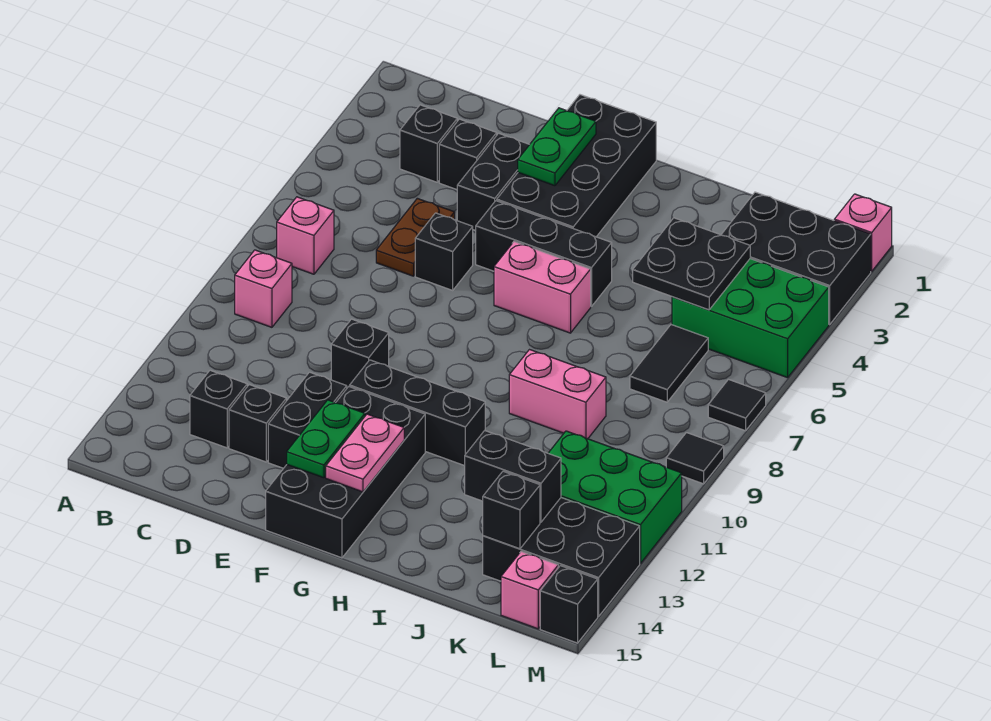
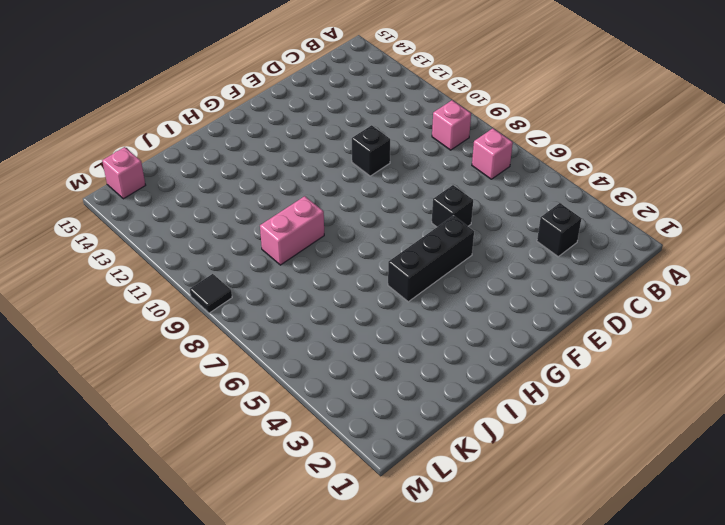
none -> black brick C13 level 1
none -> black brick D3 level 1
none -> brown plate D5:D6 level 1
none -> black brick D13 level 1

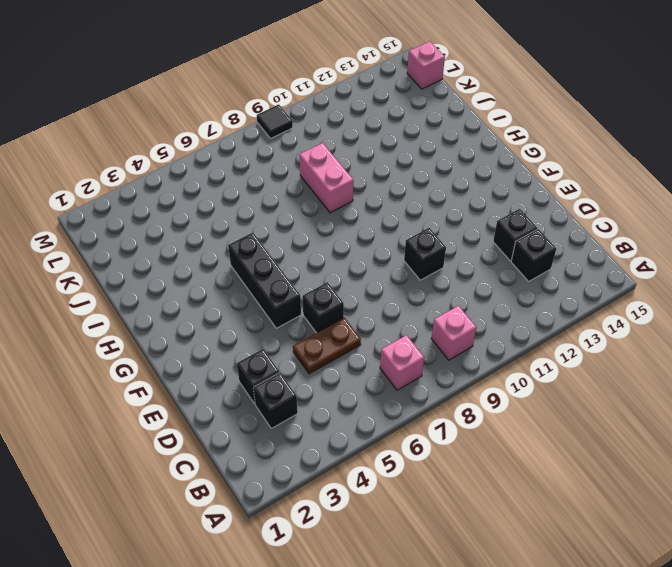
none -> black brick E3:E4 level 1
none -> black brick E12:E13 level 1
none -> black brick F1:G4 level 1
none -> black brick F11:H11 level 1

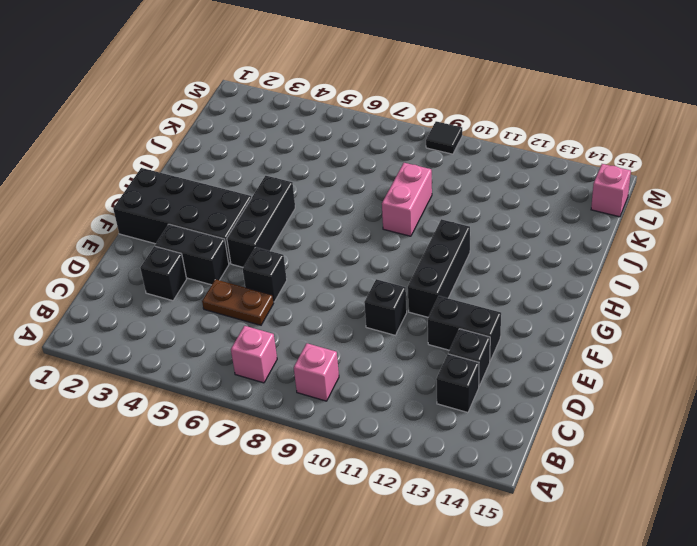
none -> black brick C3 level 1
none -> black brick F12:G15 level 1
none -> pink brick G6:H6 level 1
none -> black brick K2:M3 level 1

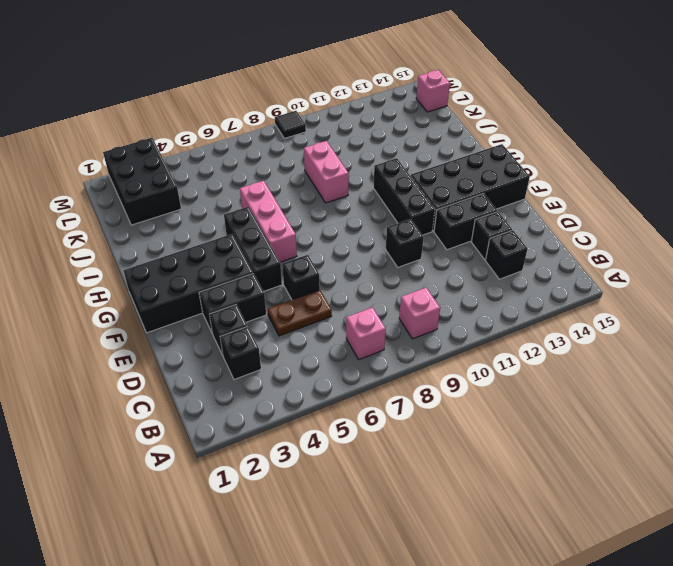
pink brick G6:I6 level 1 -> pink brick G6:H6 level 1
none -> green brick K4:M5 level 1
none -> black tile K6:K7 level 1
none -> green brick K11:M12 level 1
none -> black brick K13:M14 level 1

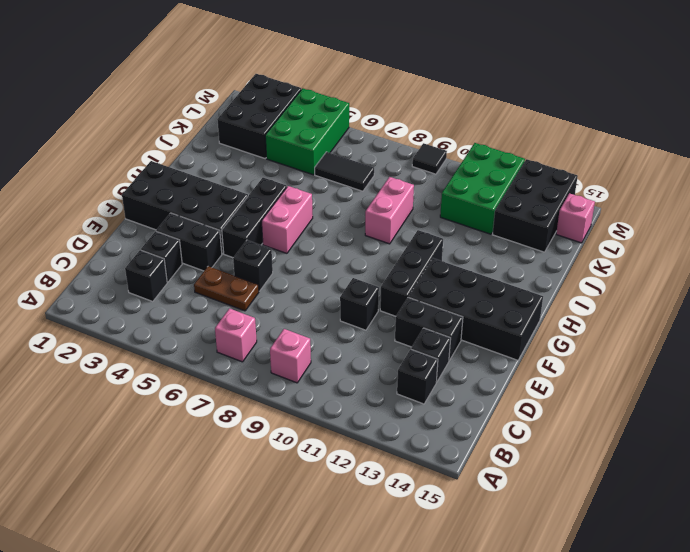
none -> pink brick M1 level 1
none -> black tile M7 level 1
none -> black brick M15 level 1
none -> green plate F2:F3 level 2

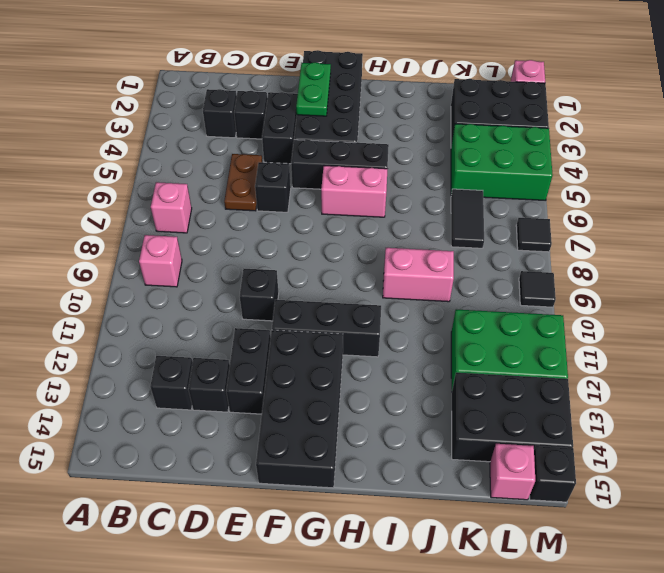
none -> green plate F13:F14 level 2
none -> pink plate G13:G14 level 2
none -> black plate J4:K5 level 2
none -> black brick J13:K13 level 2

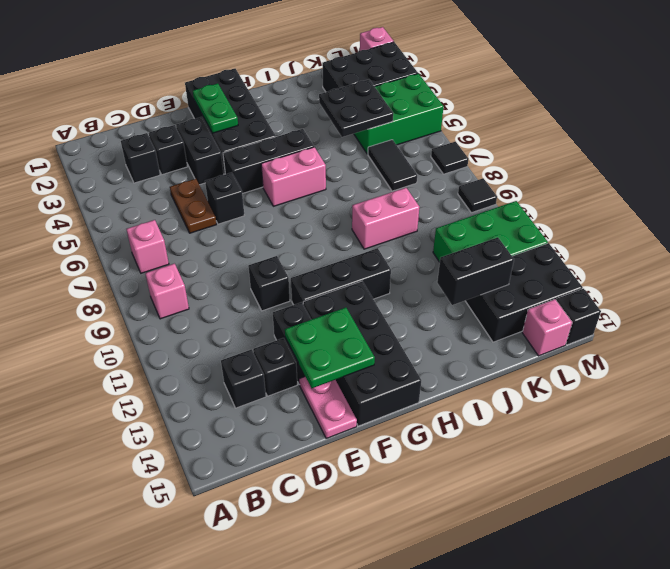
green plate E13:F14 level 2 -> green plate F13:F14 level 2
pink plate E14:E15 level 1 -> pink plate G13:G14 level 2
none -> black brick K14 level 2

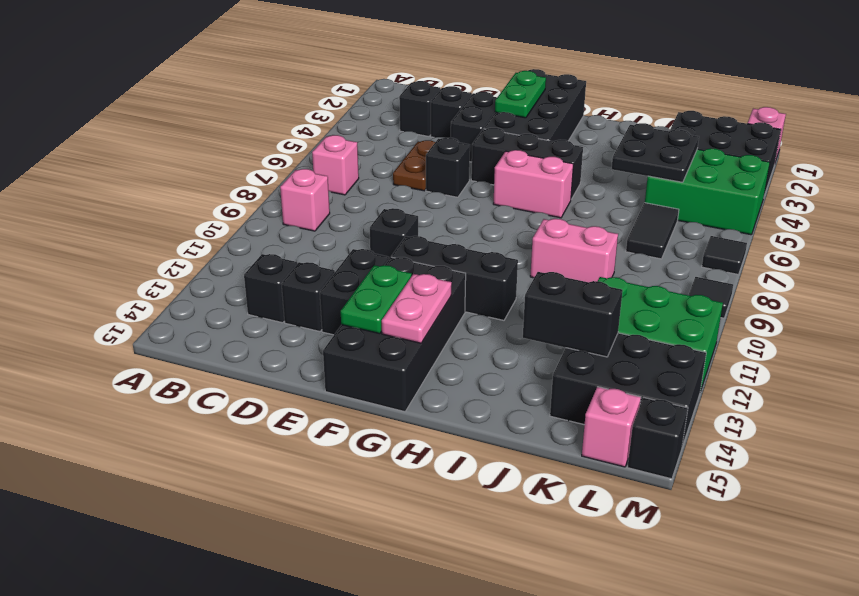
none -> black brick K14 level 2

